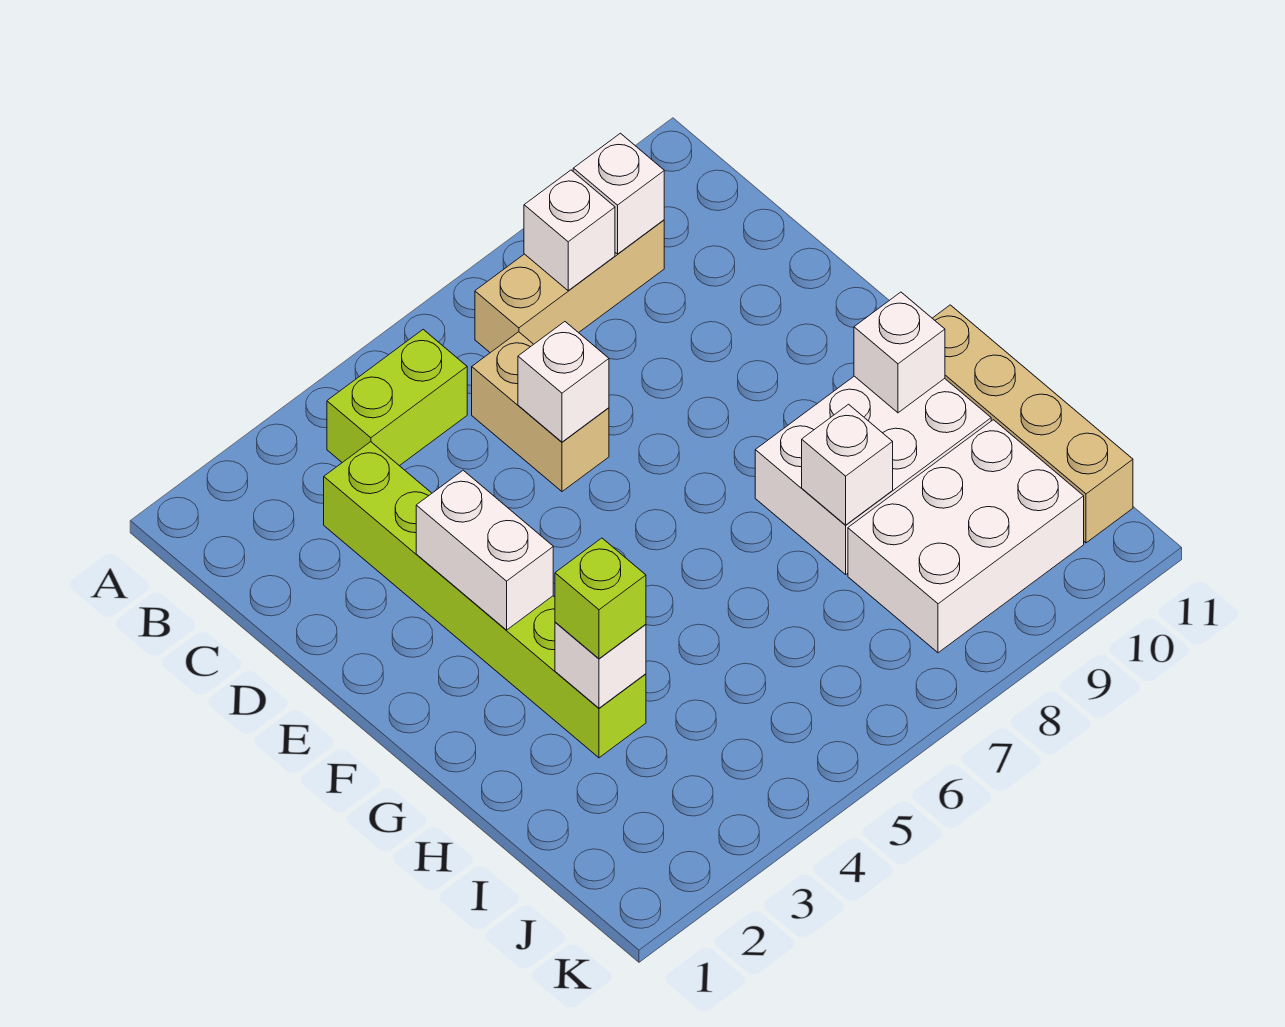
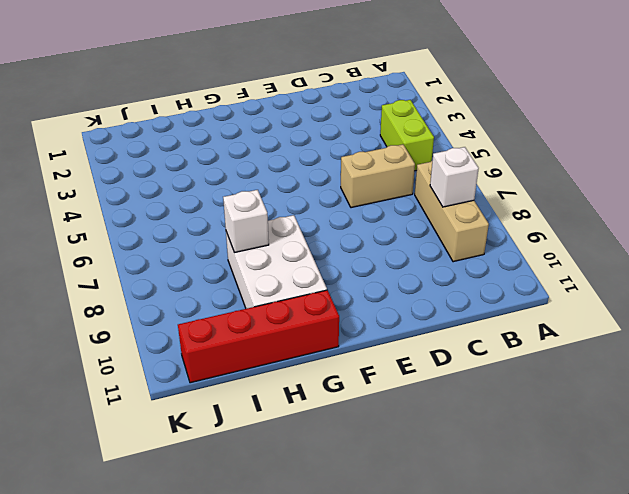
red brick G11:J11 level 1 -> tan brick G11:J11 level 1
none -> lime brick C3:H3 level 1
none -> white brick I8:J10 level 1
none -> white brick B9 level 2

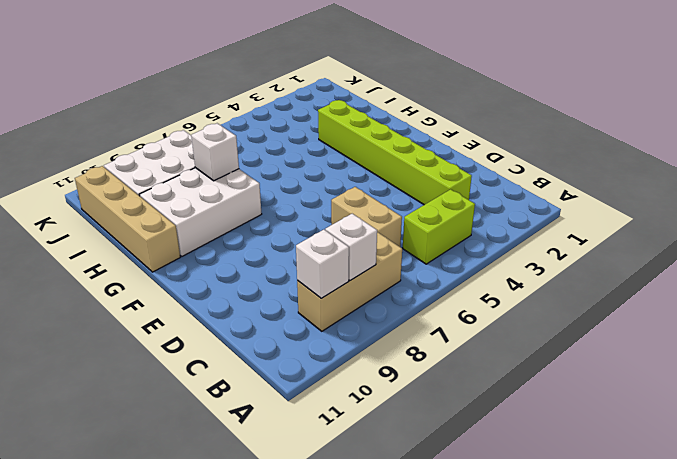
none -> white brick D6 level 2
none -> white brick E3:F3 level 2
none -> white brick G10 level 2

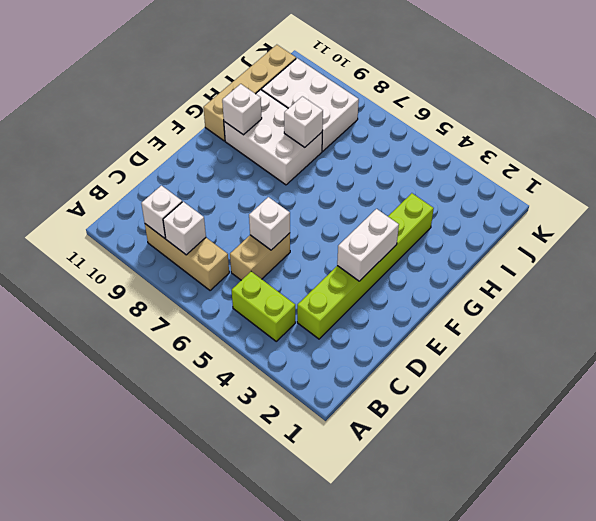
none -> white brick H3 level 2
none -> lime brick H3 level 3

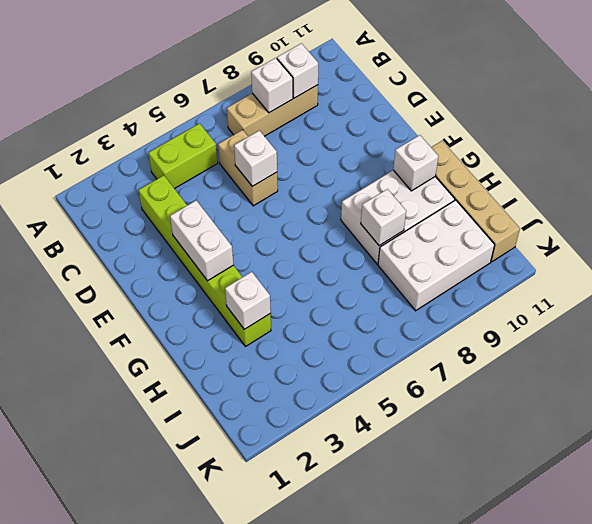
none -> lime brick H3 level 3

